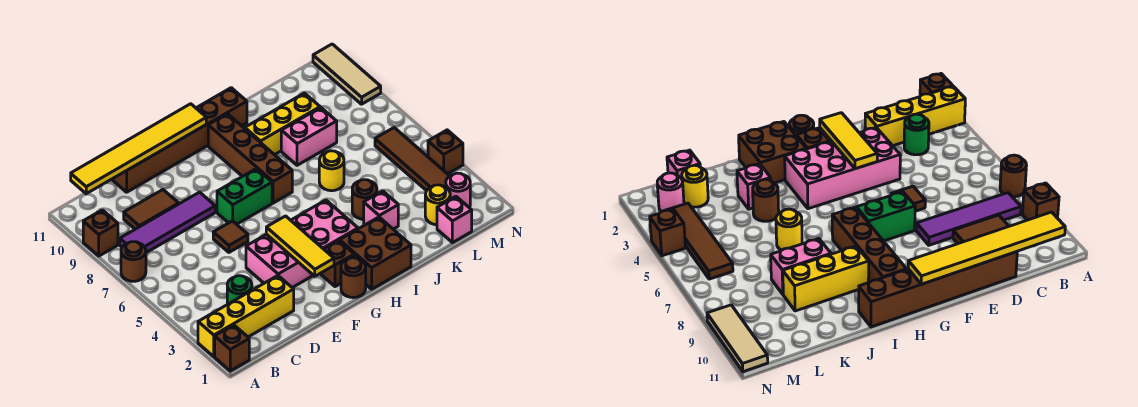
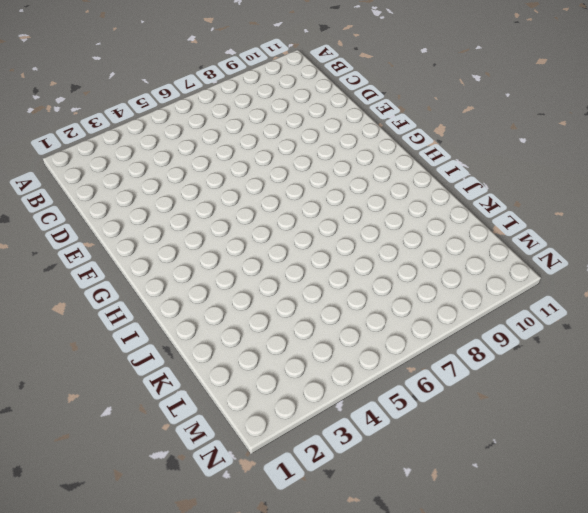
none -> brown brick A1 level 1
none -> yellow brick A2:D2 level 1
none -> brown round brick A7 level 1

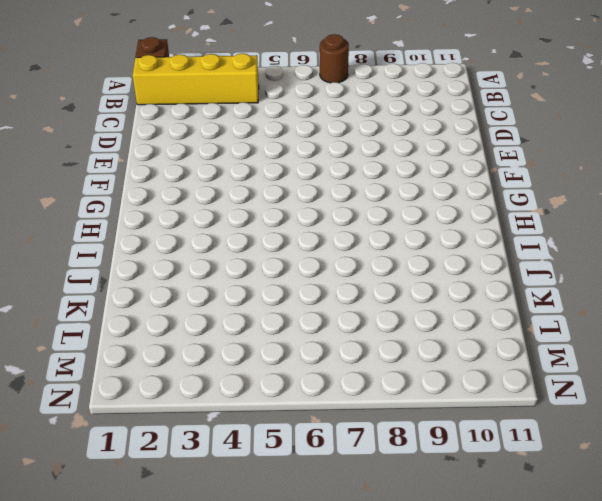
yellow brick B1:B4 level 1 -> yellow brick A2:D2 level 1
none -> brown brick A9 level 1
none -> purple tile B8:E8 level 1
none -> green round brick C3 level 1

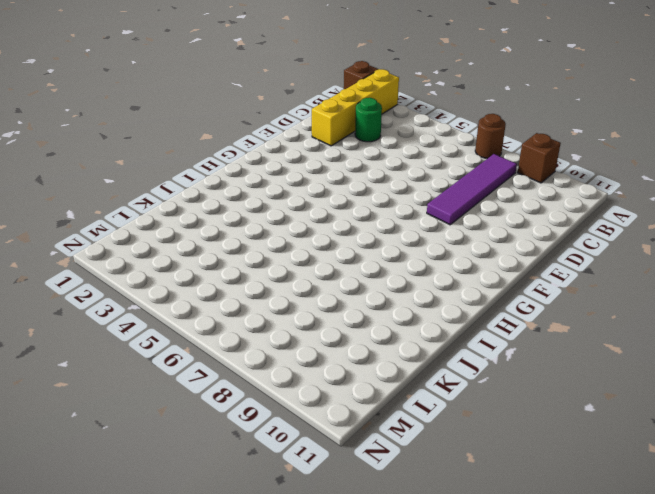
none -> brown tile C9:D9 level 1
none -> brown brick D11:I11 level 1
none -> pink brick E3:H4 level 1

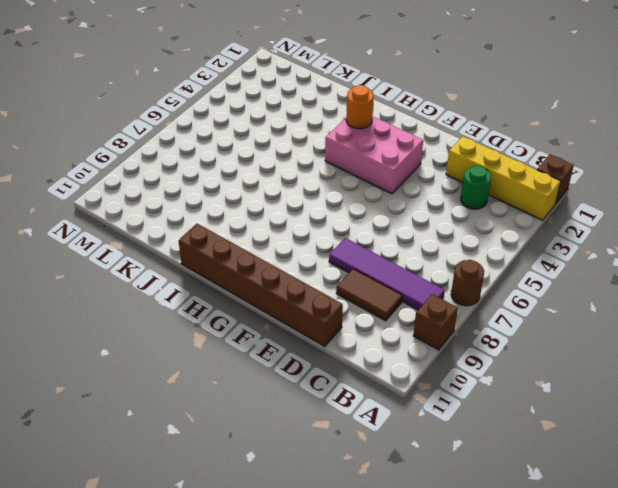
pink brick F3:H4 level 1 -> pink brick E3:H4 level 1
orange round brick H3 level 2 -> none
none -> brown tile E6 level 1
none -> green brick F7:G7 level 1
none -> brown round brick G1 level 1

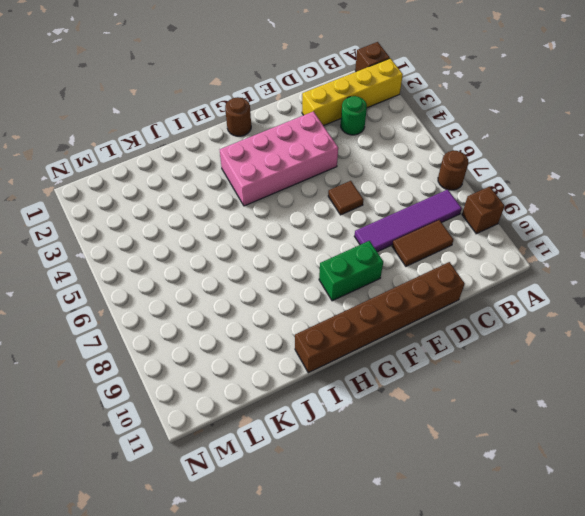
green brick F9:G9 level 1 -> green brick F7:G7 level 1
none -> brown brick G2 level 1
none -> brown brick H1:I2 level 1
none -> brown brick H7:H10 level 1

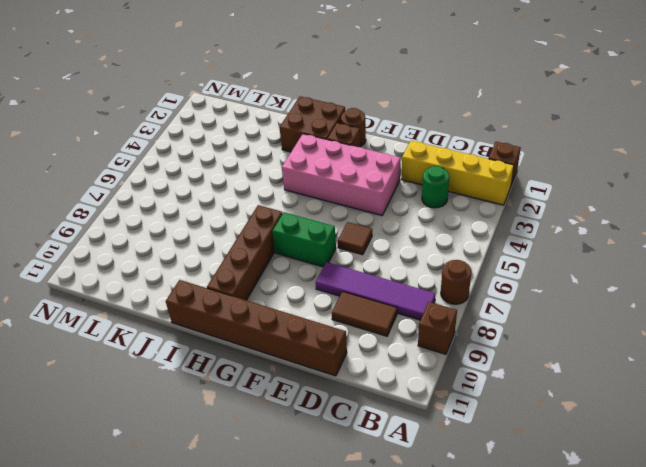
none -> yellow brick I9:K9 level 1
none -> pink brick J3 level 1
none -> brown round brick J4 level 1

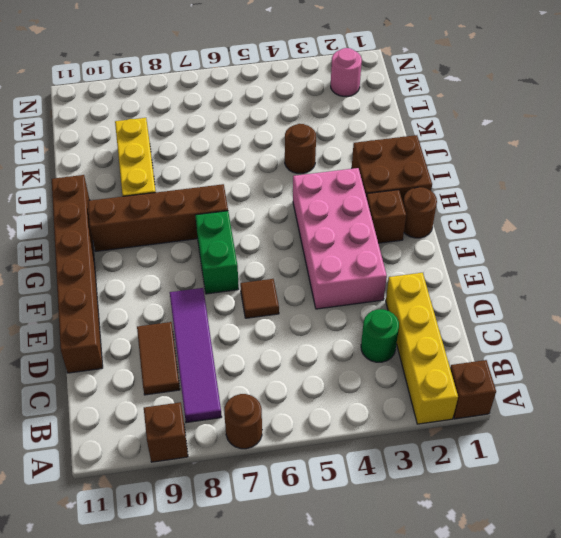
none -> pink brick J3 level 1
none -> yellow round brick J6 level 1
none -> pink brick J8:K8 level 1

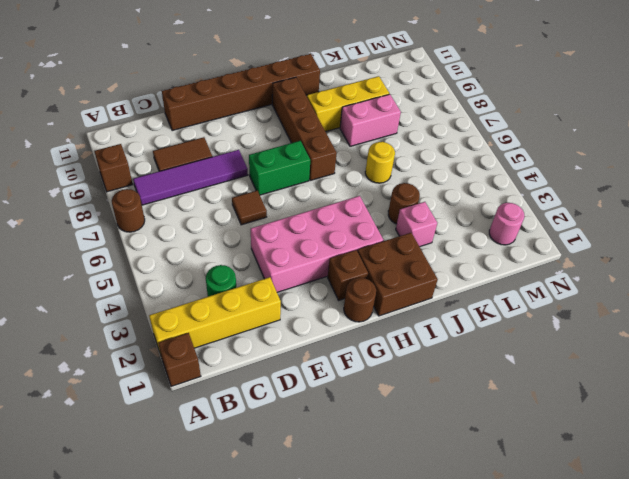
none -> pink brick L1 level 1
none -> yellow round brick L2 level 1
none -> brown tile M3:M6 level 1

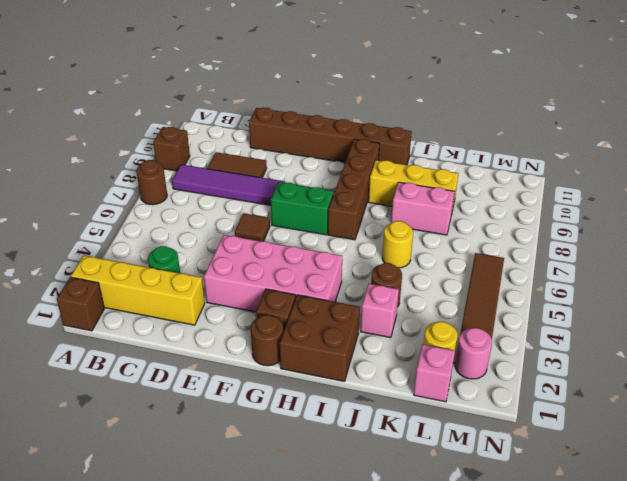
none -> brown brick N4 level 1
none -> tan tile N9:N11 level 1
none -> yellow tile B11:G11 level 2

